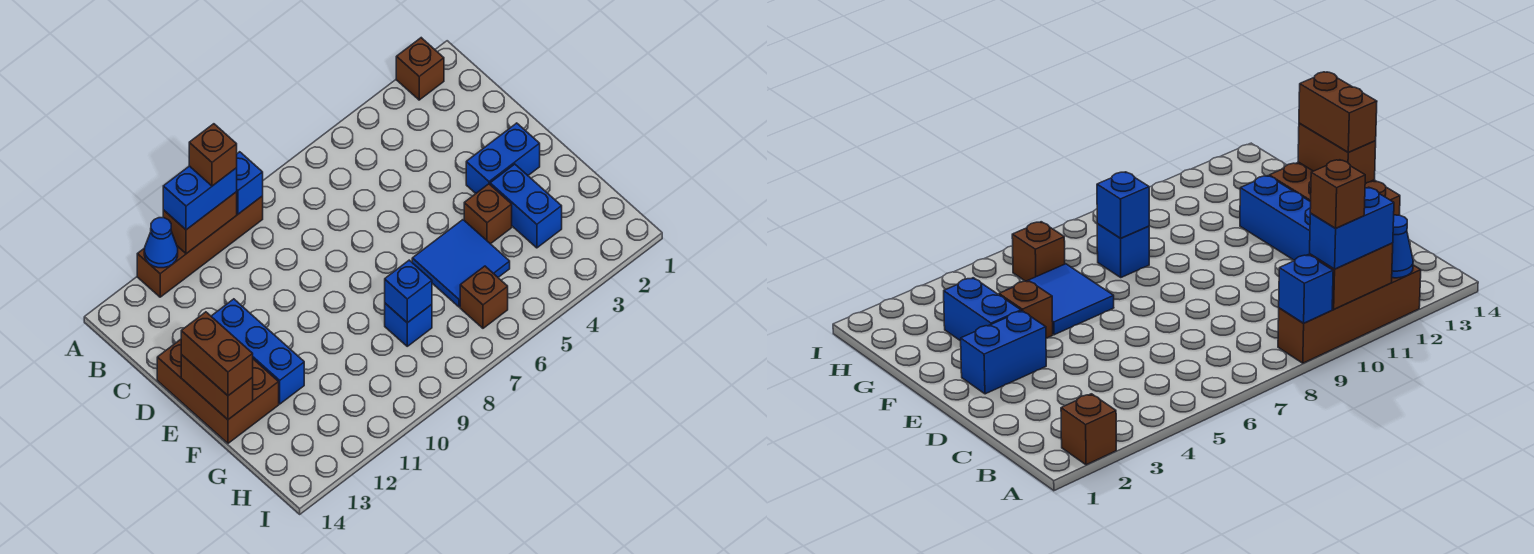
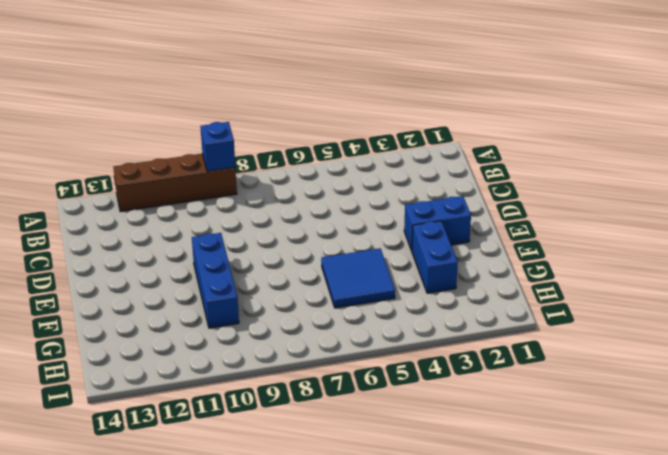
blue brick E10:G10 level 1 -> blue brick D12:F12 level 1
none -> brown brick A2 level 1
none -> brown brick D13:F14 level 1
none -> brown brick F4 level 1

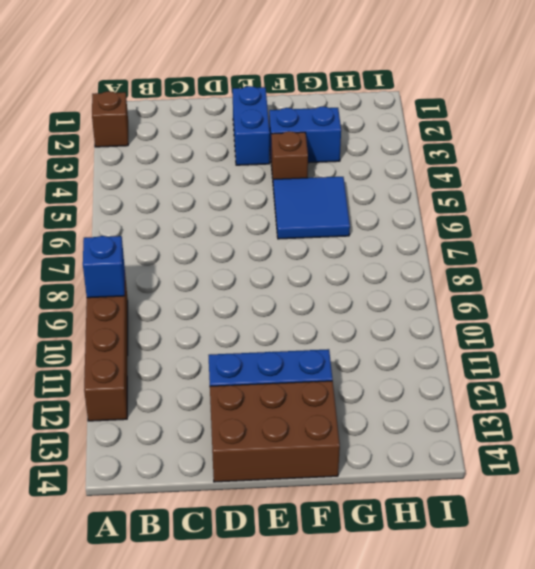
none -> blue brick G8 level 1
none -> brown brick H6 level 1
none -> brown brick A10:A11 level 2

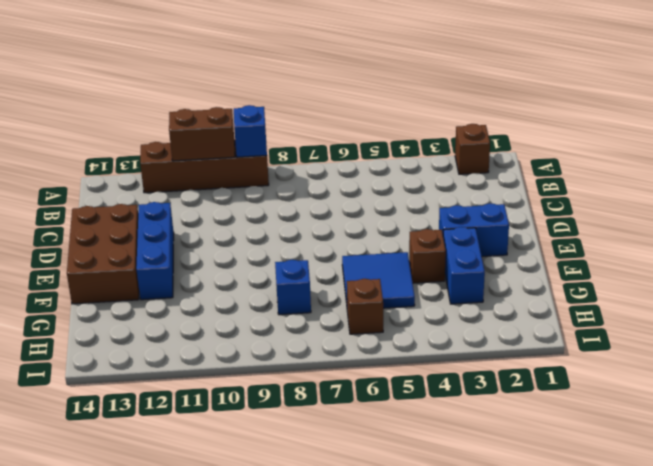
none -> blue cone A12 level 2
none -> brown brick E14:F14 level 2
none -> blue brick G8 level 2

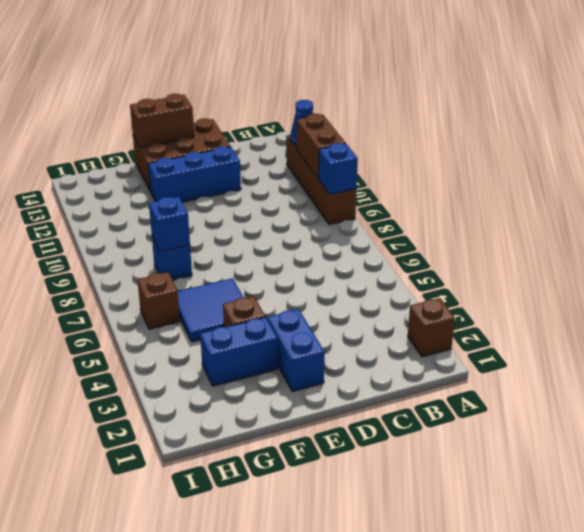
none -> blue brick A10:A11 level 3
none -> brown brick E14:F14 level 3
none -> brown brick A10 level 4

